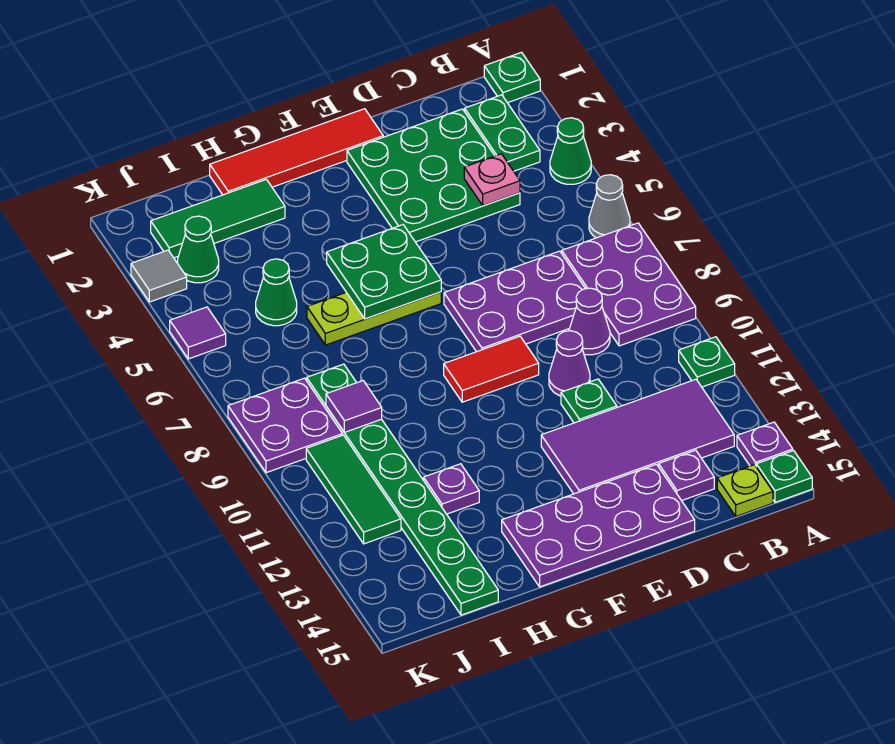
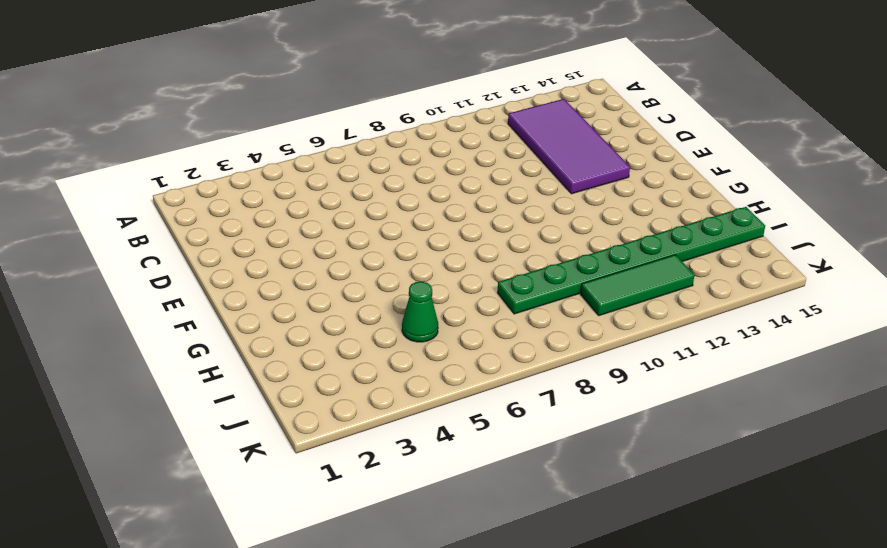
none -> green plate A1 level 1
none -> green cone A4 level 1
none -> grey cone A6 level 1
none -> purple plate A7:B9 level 1

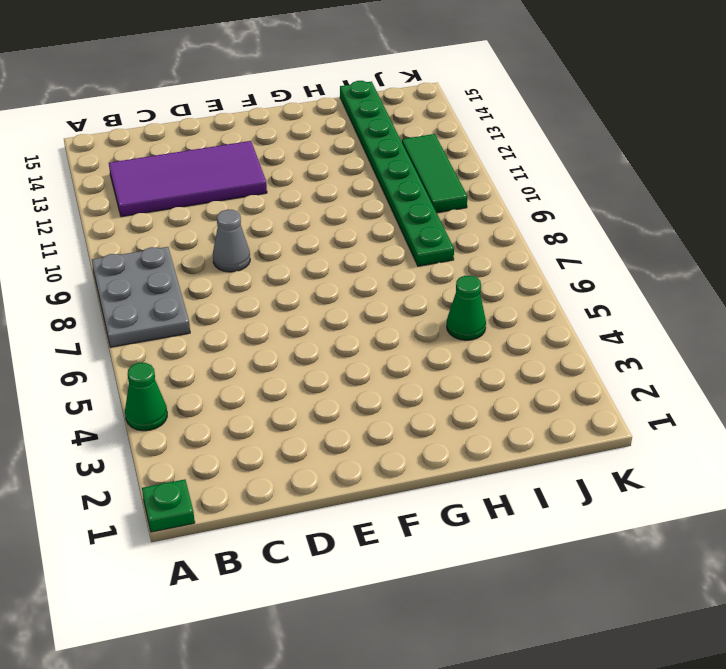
grey plate A7:B9 level 1 -> purple plate A7:B9 level 1
grey cone D9 level 1 -> grey cone A6 level 1
none -> green plate A11 level 1
none -> purple plate A14 level 1
none -> green plate A15 level 1
none -> green plate B2:B3 level 1

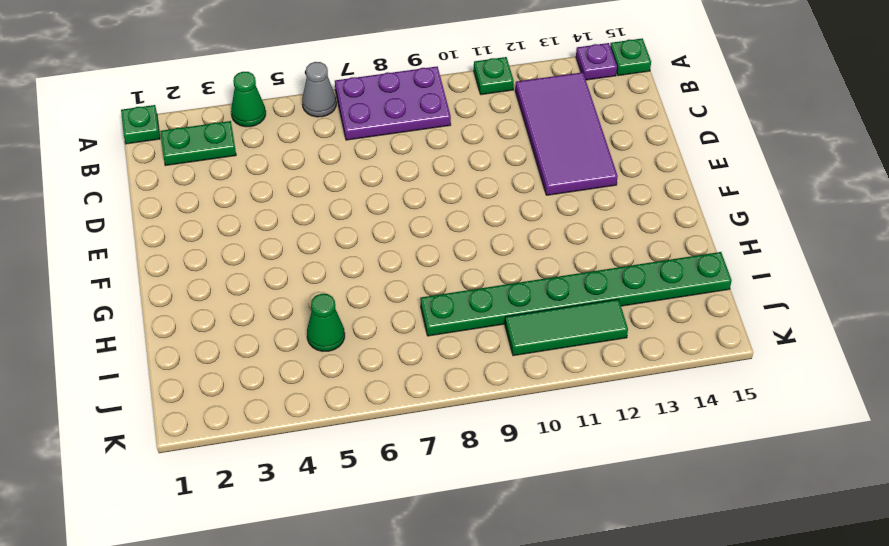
none -> lime plate B15 level 1
none -> green plate C2:E4 level 1
none -> purple plate C7:E8 level 1
none -> purple cone C9 level 1

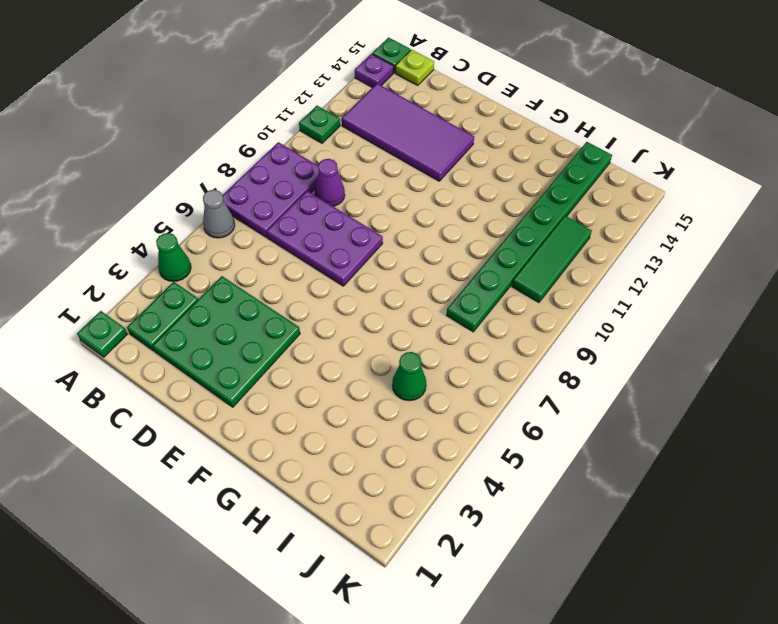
none -> purple plate C14 level 1
none -> purple cone D10 level 1
none -> green plate D11 level 1
none -> purple plate D14:G15 level 1

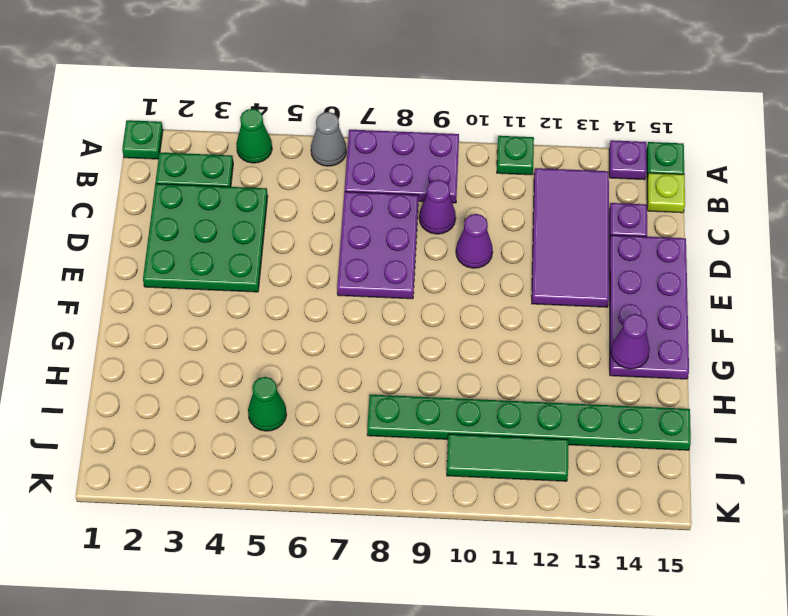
purple cone G14 level 2 -> none
none -> green plate D11 level 1
none -> red tile E1:H1 level 1
none -> red tile E9:F9 level 1
none -> lime plate F6:H6 level 1

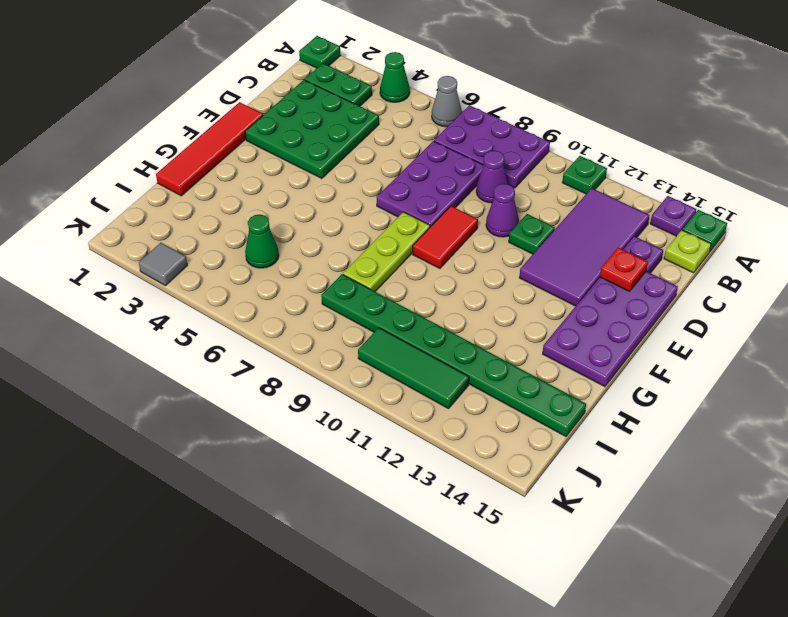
red plate D14 level 2 -> none
lime plate F8:H8 level 1 -> lime plate F6:H6 level 1
none -> green tile H2:J2 level 1
none -> purple plate H12 level 1
none -> green cone J3 level 1
none -> purple plate J8:K9 level 1

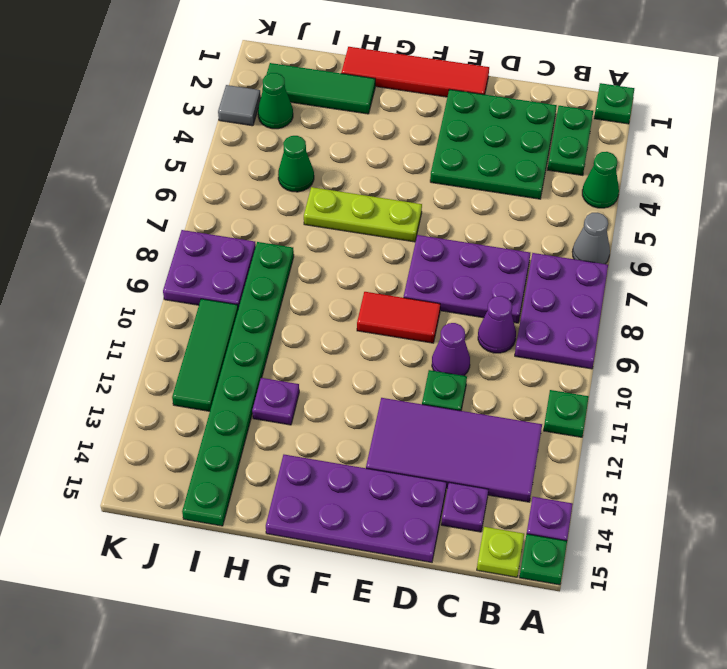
none -> purple tile K5 level 1
none -> pink plate C4 level 2
none -> green plate F5:G6 level 2
none -> purple tile I9 level 2

